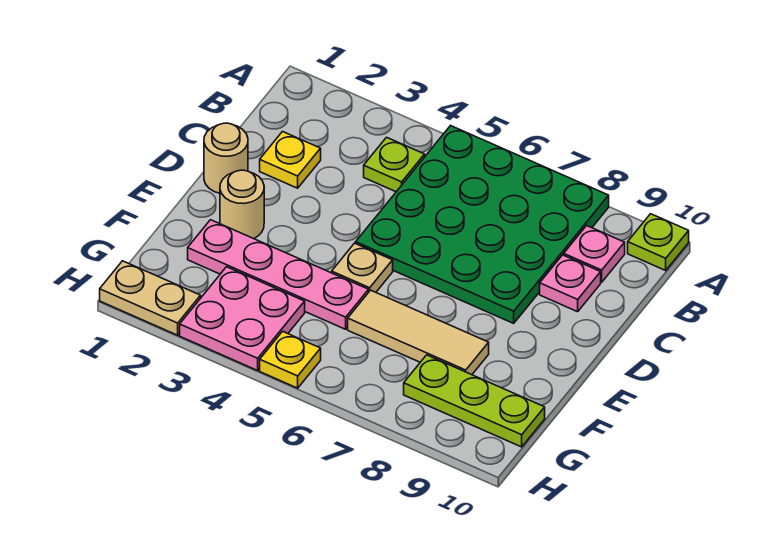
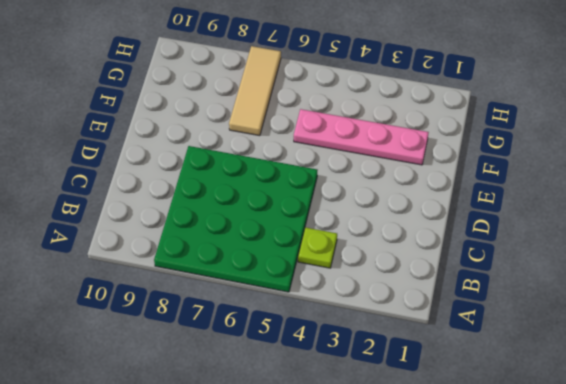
tan tile F7:H7 level 1 -> tan tile F6:F8 level 1
none -> lime plate A10 level 1
none -> pink plate B9 level 1
none -> yellow plate C2 level 1

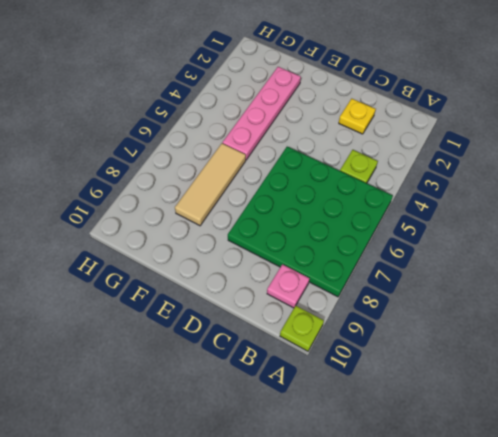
none -> pink plate C9 level 1
none -> tan round brick D1 level 1
none -> tan round brick E2 level 1

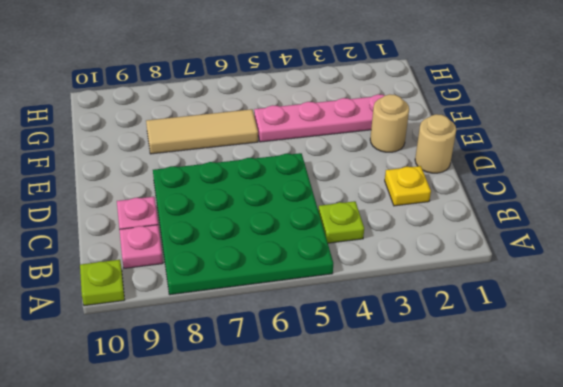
none -> tan plate E5 level 1
none -> pink plate G3:H4 level 1
none -> lime plate G8:G10 level 1

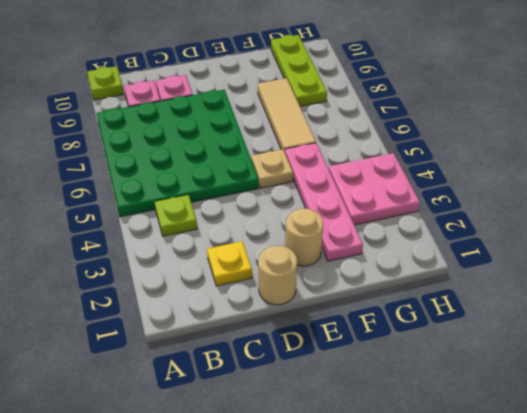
none -> tan plate H1:H2 level 1
none -> yellow plate H5 level 1

